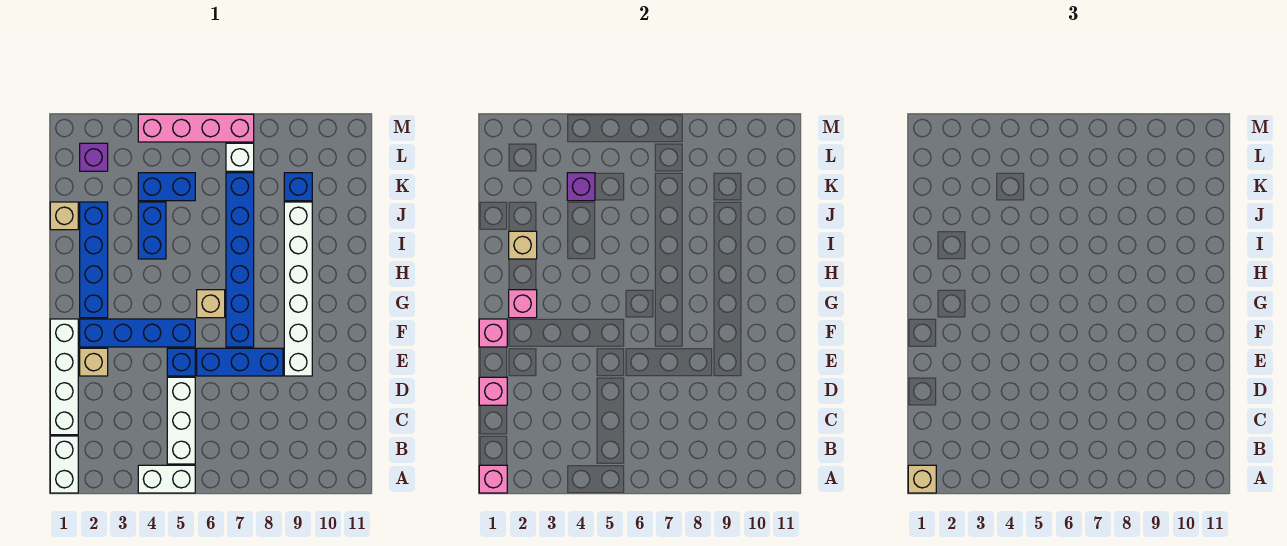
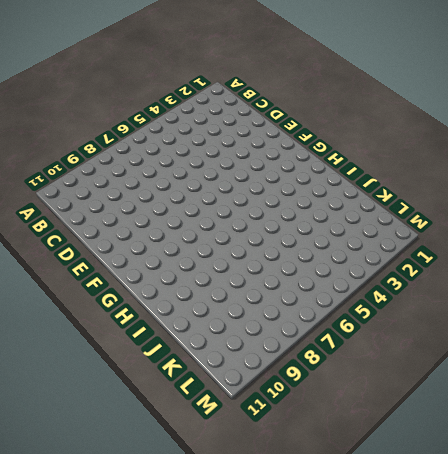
none -> white brick A1:B1 level 1
none -> white brick A4:A5 level 1
none -> white brick B5:D5 level 1

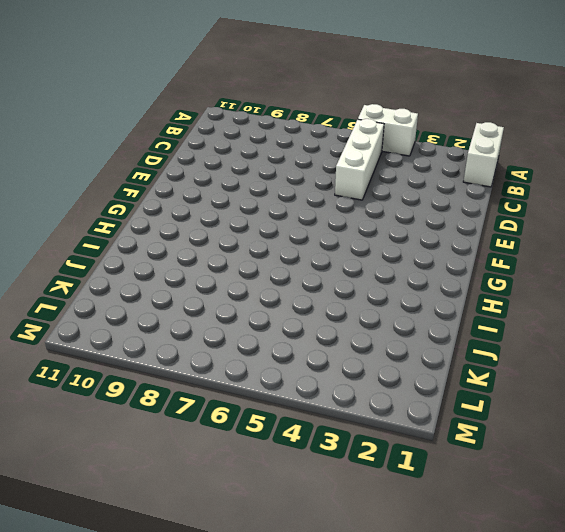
none -> white brick C1:F1 level 1
none -> tan brick E2 level 1
none -> blue brick E5 level 1

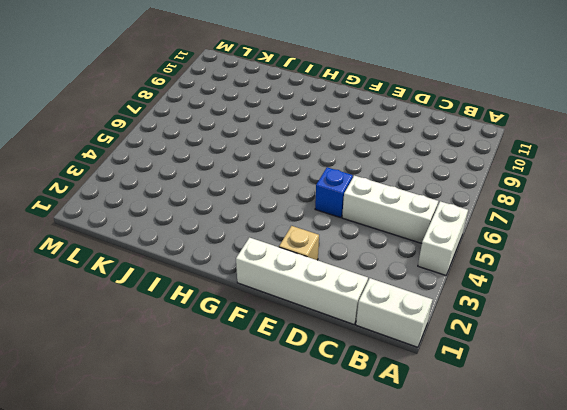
none -> blue brick E6:E8 level 1
none -> white brick E9:J9 level 1
none -> blue brick F2:F5 level 1

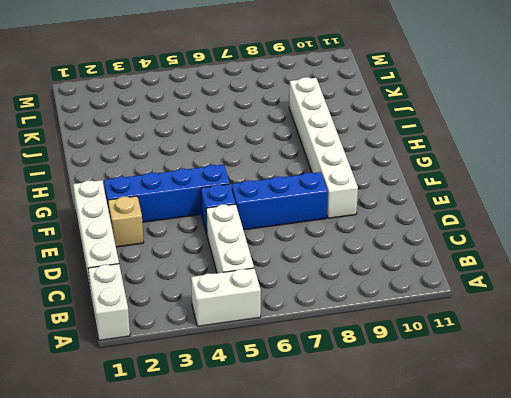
none -> blue brick F7:K7 level 1
none -> blue brick G2:J2 level 1
none -> tan brick G6 level 1

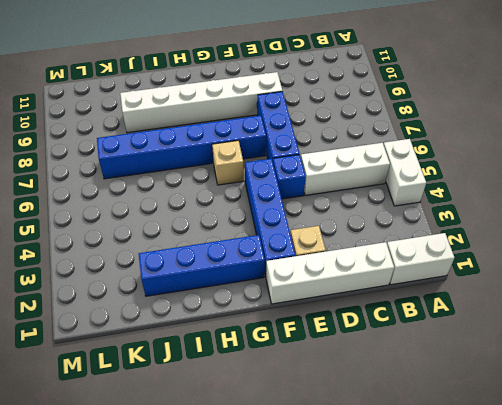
none -> blue brick I4:J4 level 1
none -> tan brick J1 level 1
none -> blue brick K4:K5 level 1

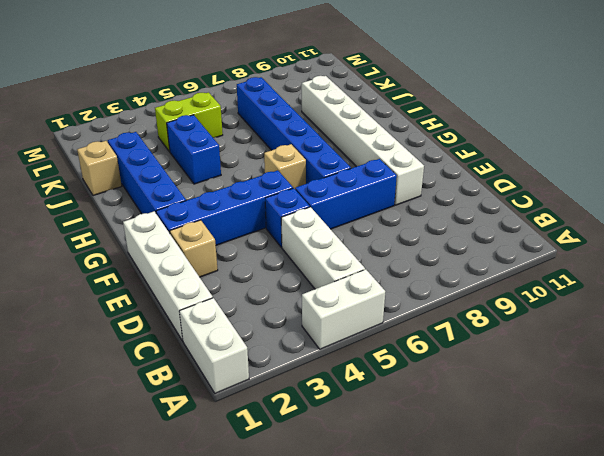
lime brick K4:K5 level 1 -> blue brick K4:K5 level 1
none -> blue brick K9 level 1
none -> purple brick L2 level 1
none -> white brick L7 level 1

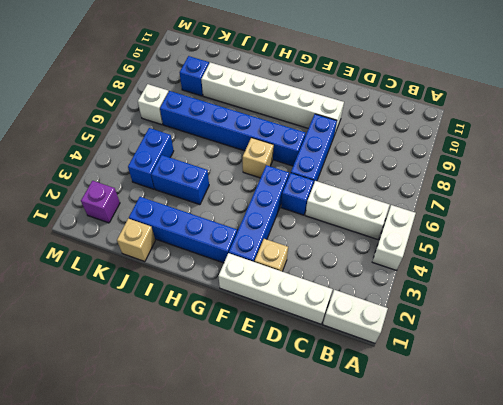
none -> pink brick M4:M7 level 1
none -> pink brick A1 level 2
none -> pink brick D1 level 2

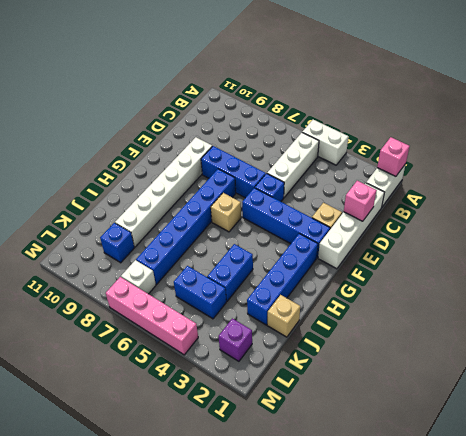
none -> pink brick F1 level 2
none -> pink brick G2 level 2
none -> tan brick I2 level 2

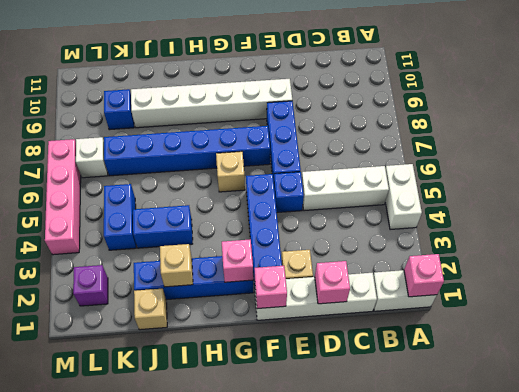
none -> purple brick K4 level 2
none -> tan brick A1 level 3

